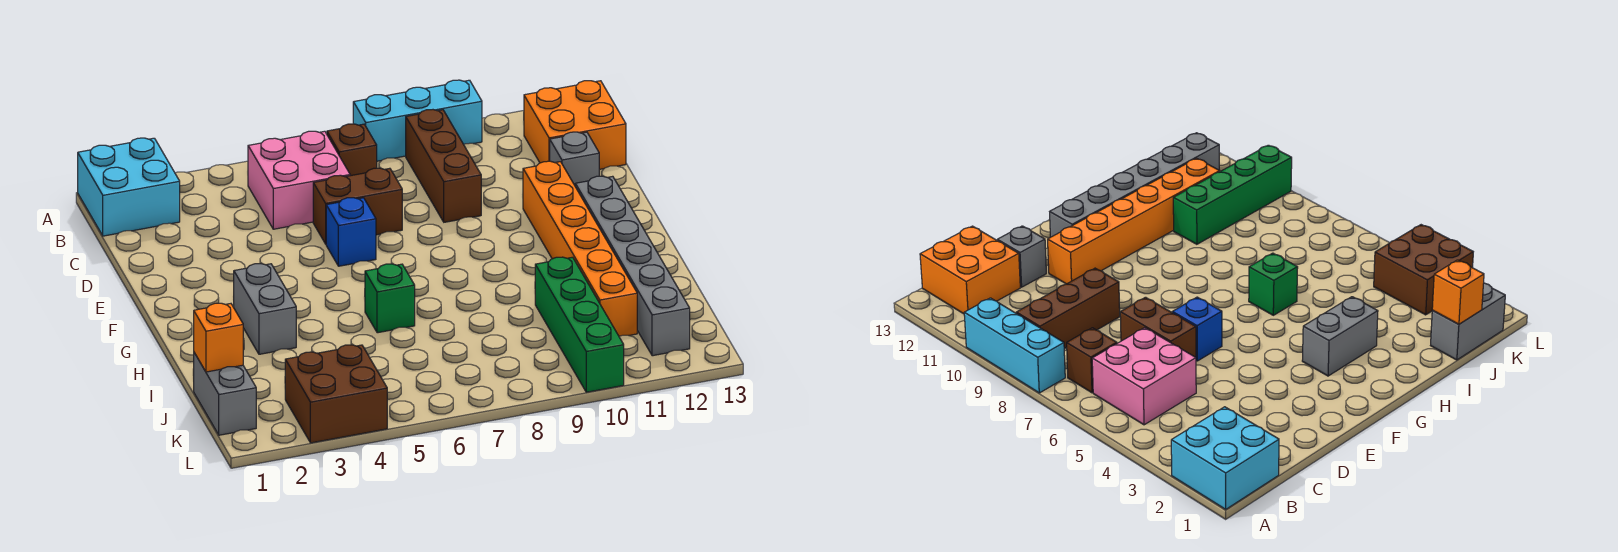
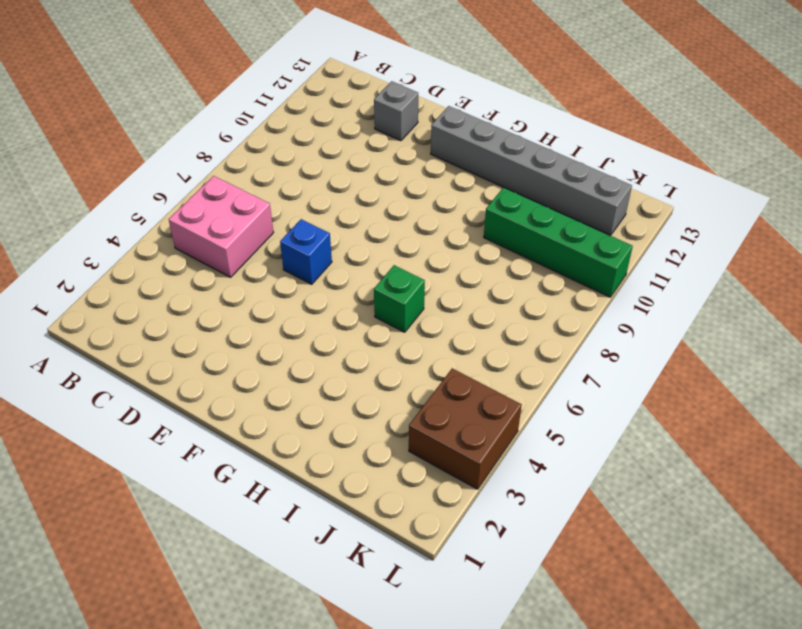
none -> cyan brick A1:B2 level 1
none -> cyan brick A8:A10 level 1
none -> brown brick B7 level 1

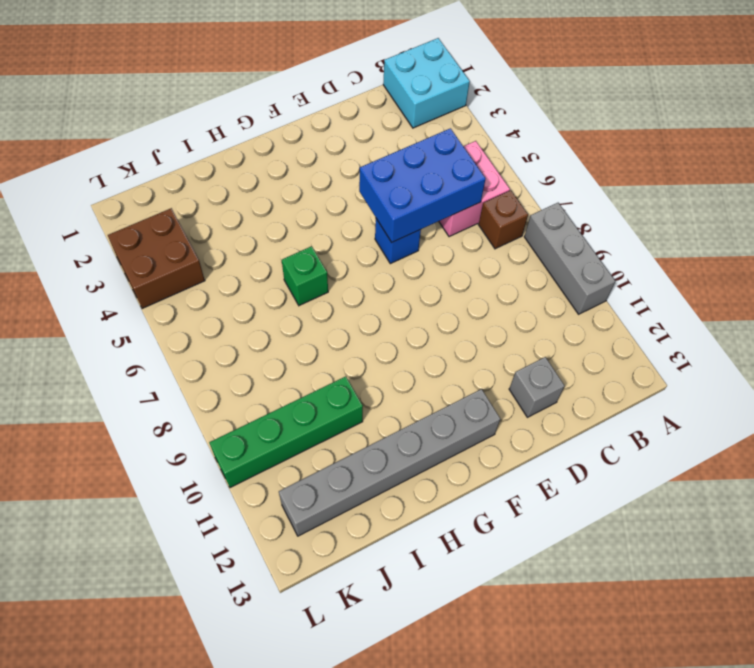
grey brick A8:A10 level 1 -> cyan brick A8:A10 level 1
blue brick C5:E6 level 2 -> none
none -> brown brick B9:D9 level 1
none -> orange brick B12:C13 level 1
none -> brown brick D6:D7 level 1

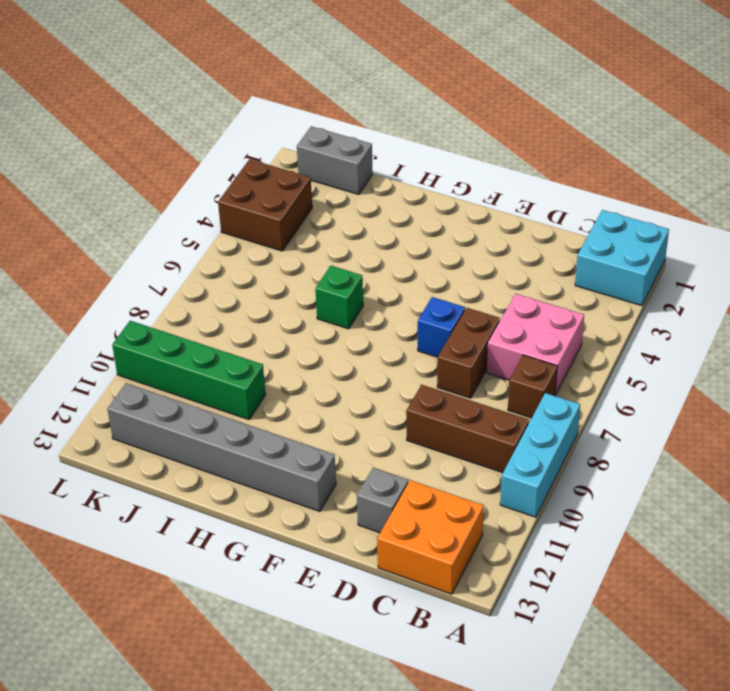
none -> orange brick E11:J11 level 1
none -> grey brick G3:H3 level 1
none -> orange brick J1 level 2

